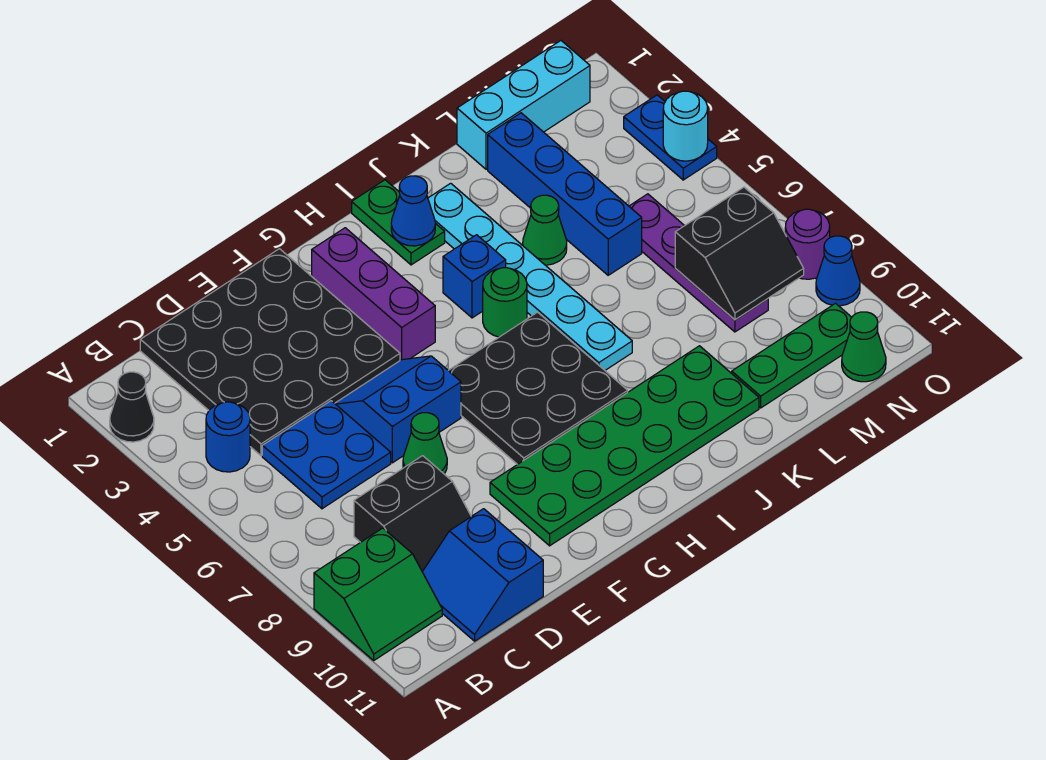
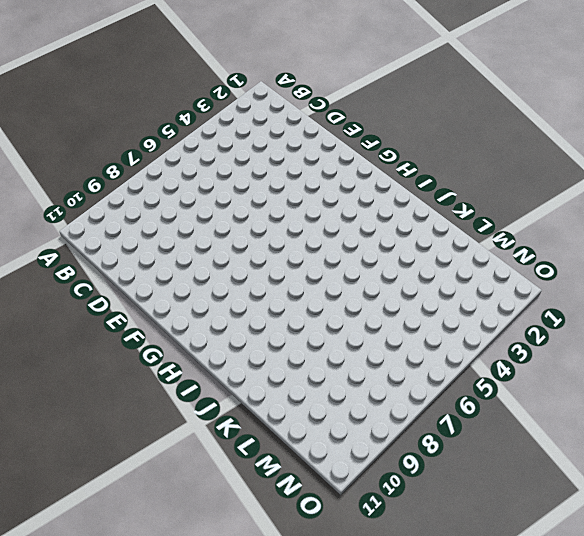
none -> black cone A2 level 1
none -> green slope A9:B10 level 1 top 9
none -> blue round brick B4 level 1

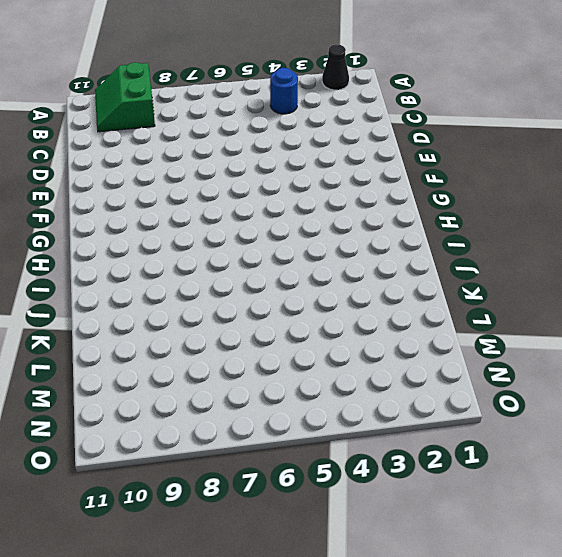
none -> black plate C1:F4 level 1
none -> blue plate C5:D6 level 1
none -> black slope C8:D9 level 1 top 8

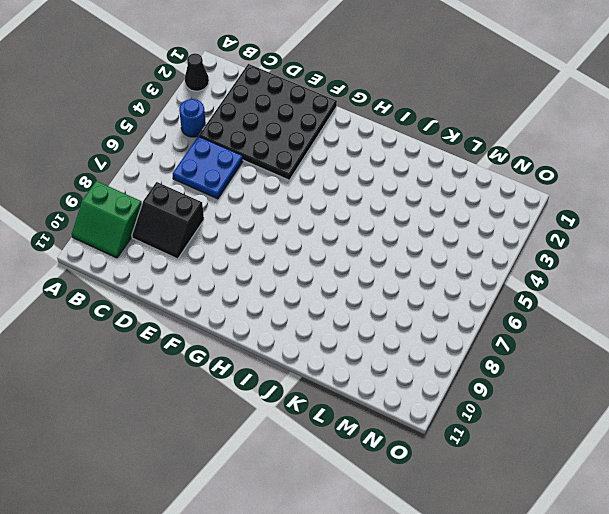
none -> blue slope C10:D11 level 1 top D
none -> blue slope E5:F6 level 1 top 6
none -> green cone E7 level 1

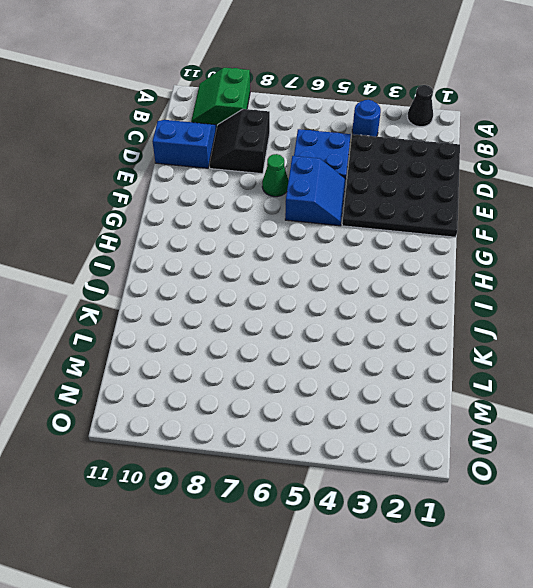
none -> green plate F9:K10 level 1
none -> purple brick G2:G4 level 1
none -> black plate G6:I8 level 1

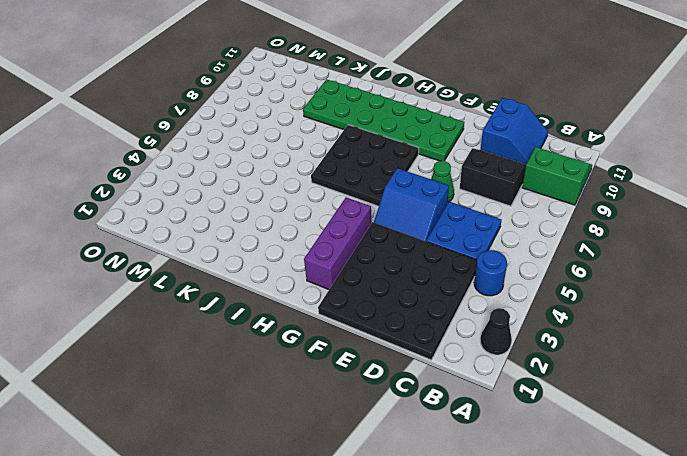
none -> green plate I1:I2 level 1
none -> blue brick I4 level 1
none -> green round brick I5 level 1

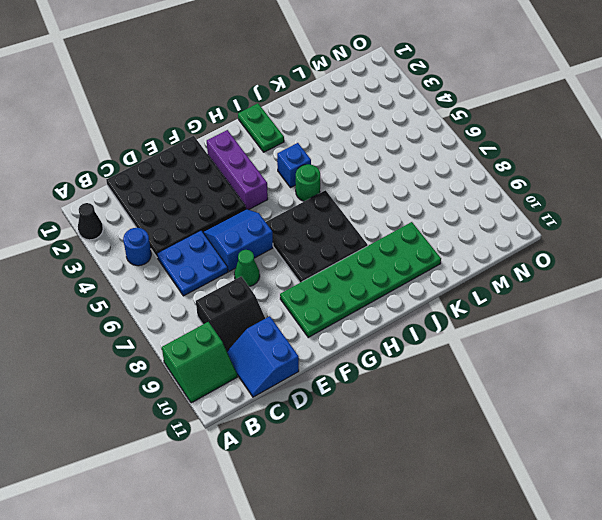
none -> cyan plate J2:J7 level 1
none -> green cone K4 level 1
none -> cyan brick L1:N1 level 1

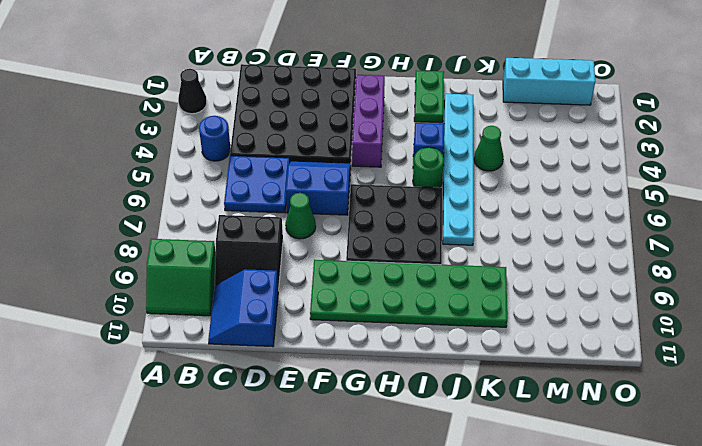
none -> blue brick L2:L5 level 1
none -> green plate L10:N10 level 1
none -> purple plate M5:M8 level 1

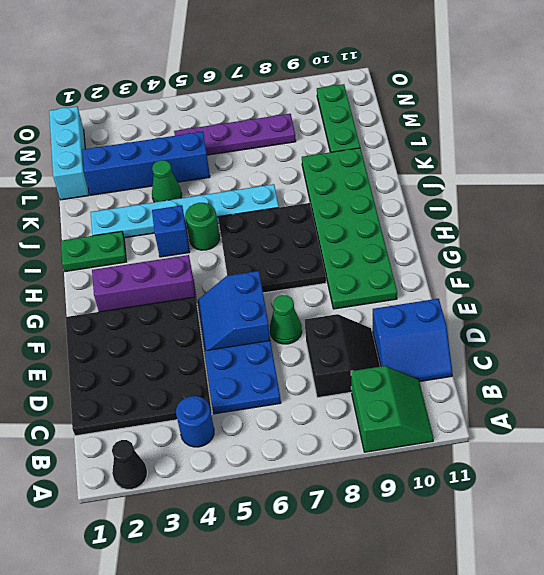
none -> green cone N11 level 1
none -> blue plate O3:O4 level 1
none -> purple round brick O8 level 1

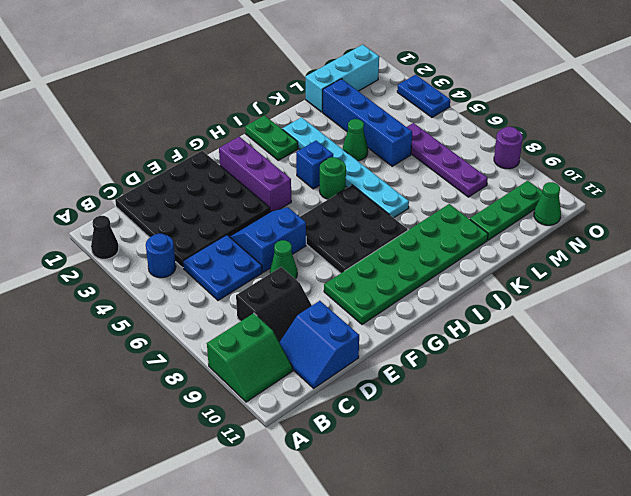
none -> blue cone O9 level 1
none -> blue cone I2 level 2
none -> black slope M7:N8 level 2 top 7

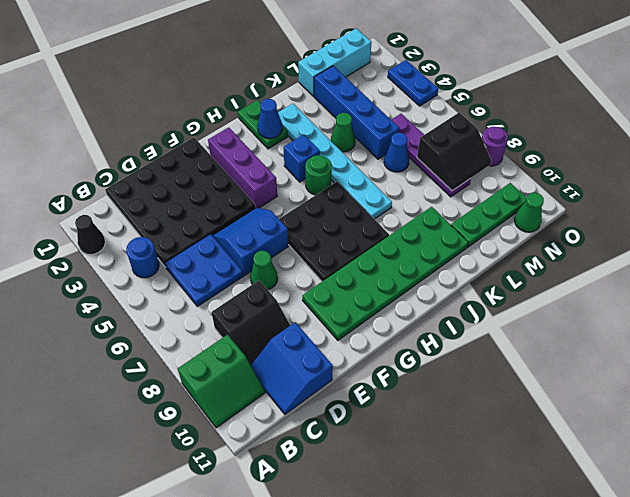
blue cone L6 level 1 -> blue cone O9 level 1
none -> cyan round brick O4 level 2

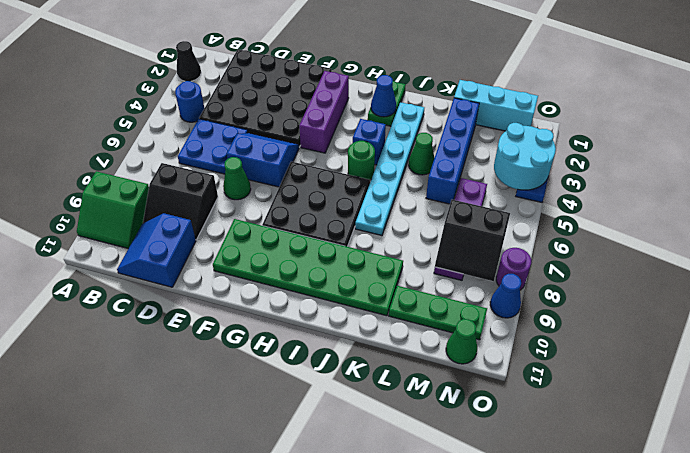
cyan round brick N3:O4 level 2 -> cyan round brick O4 level 2

